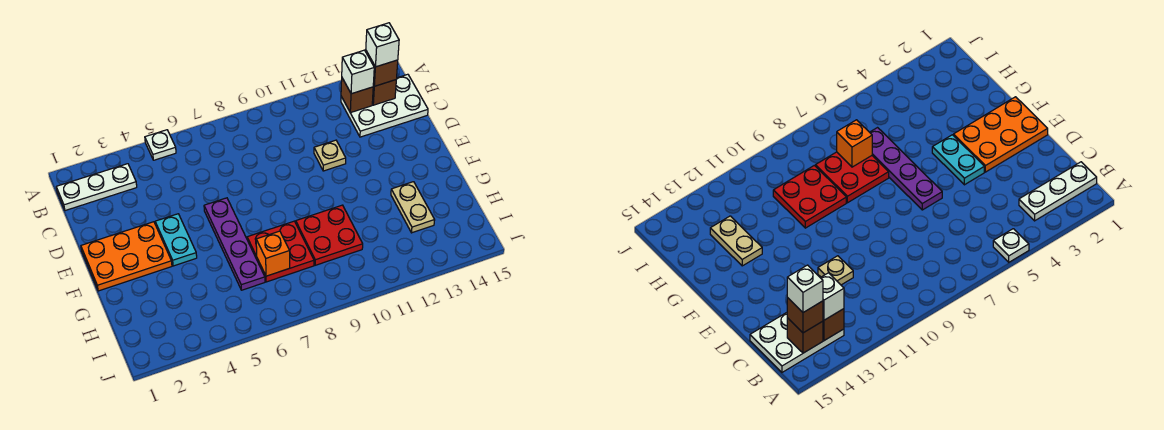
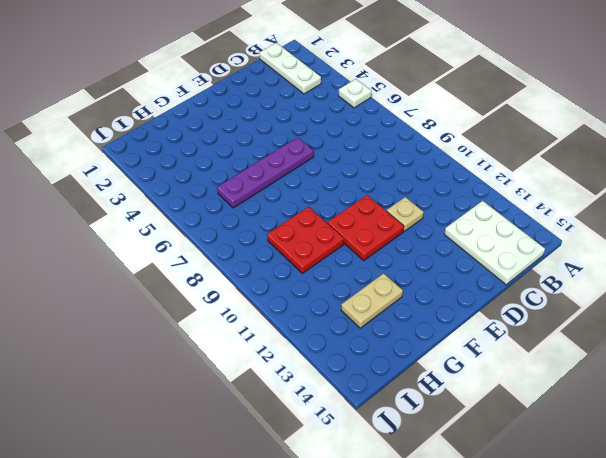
red plate E10:F11 level 1 -> red plate G7:H8 level 1
none -> orange plate E1:F3 level 1
none -> cyan plate E4:F4 level 1
none -> brown brick B13 level 2

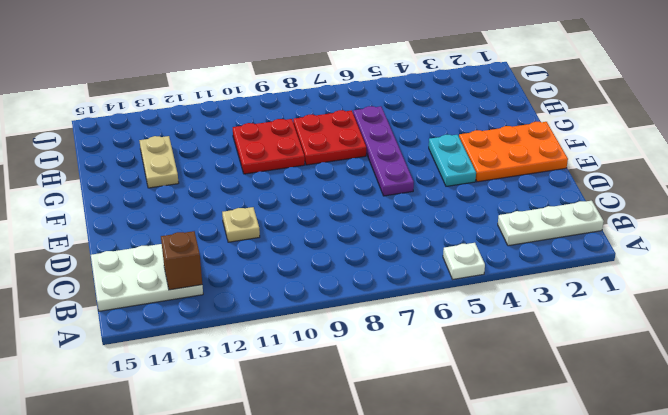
none -> brown brick B14 level 2
none -> orange brick H7 level 2
none -> white brick B13 level 3

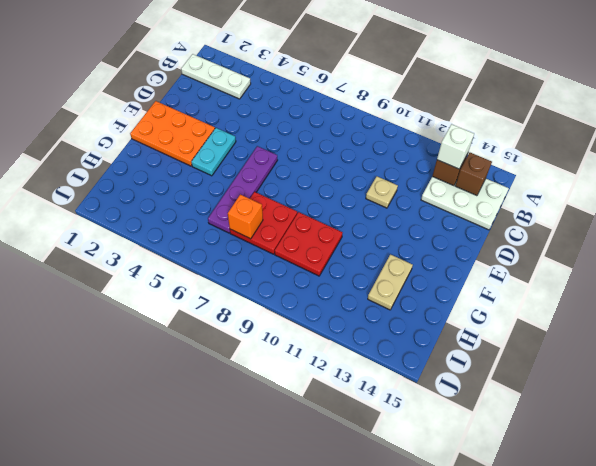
none -> white plate A5 level 1
none -> brown brick B14 level 3
none -> white brick B14 level 4

